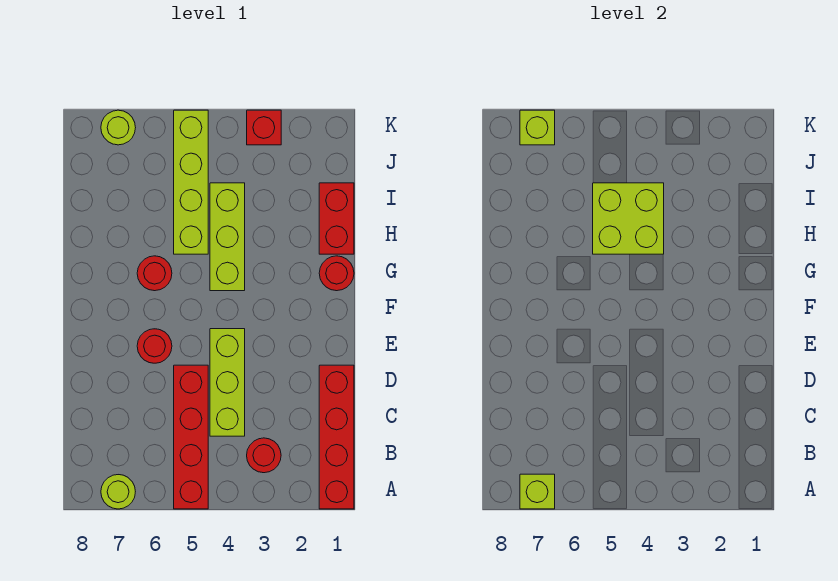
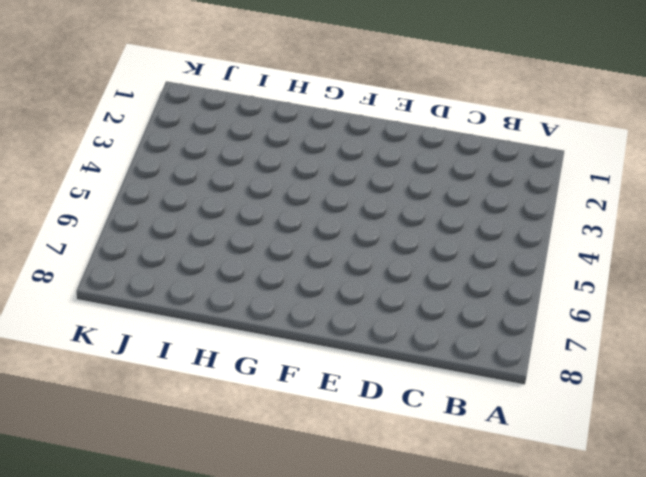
none -> red brick A1:D1 level 1
none -> red brick A5:D5 level 1
none -> lime round brick A7 level 1

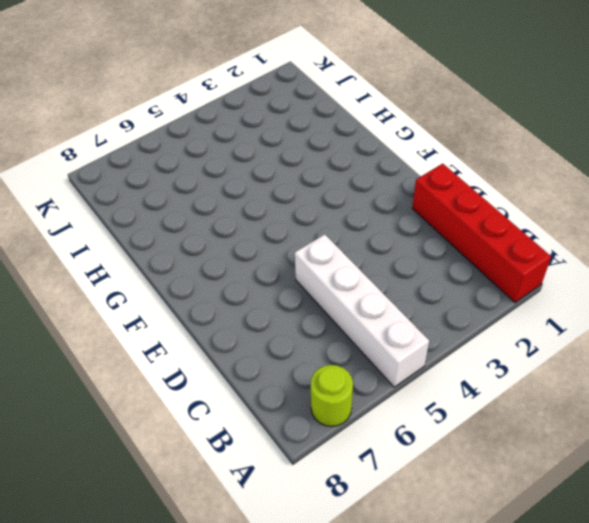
white brick A5:D5 level 1 -> red brick A5:D5 level 1
none -> red round brick B3 level 1
none -> lime brick C4:E4 level 1
none -> red round brick E6 level 1

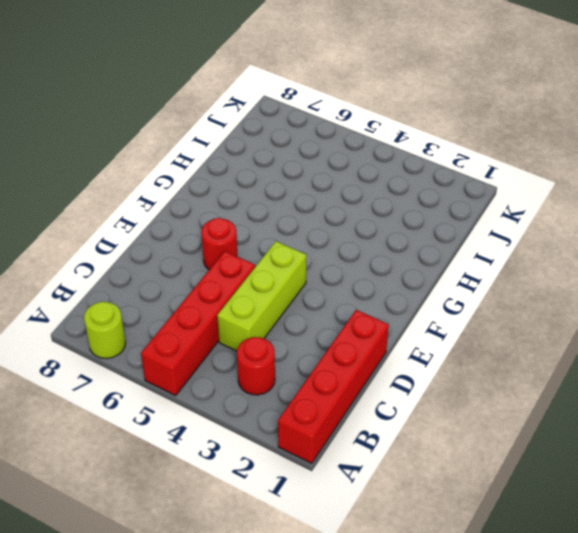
none -> red round brick G1 level 1
none -> lime brick G4:I4 level 1
none -> red round brick G6 level 1

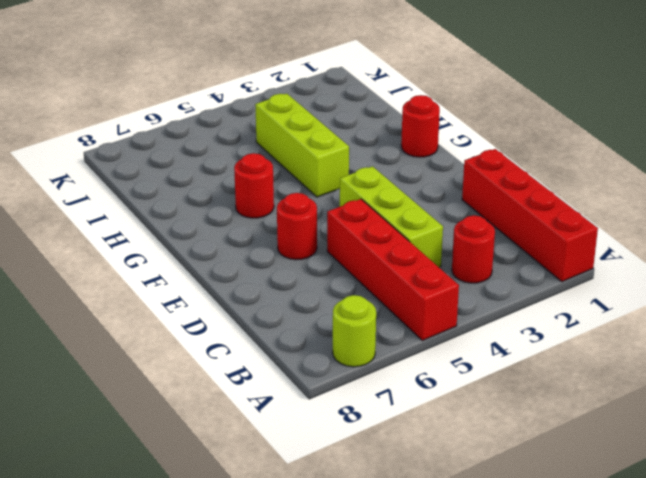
none -> red brick H1:I1 level 1
none -> lime brick H5:K5 level 1
none -> red brick K3 level 1

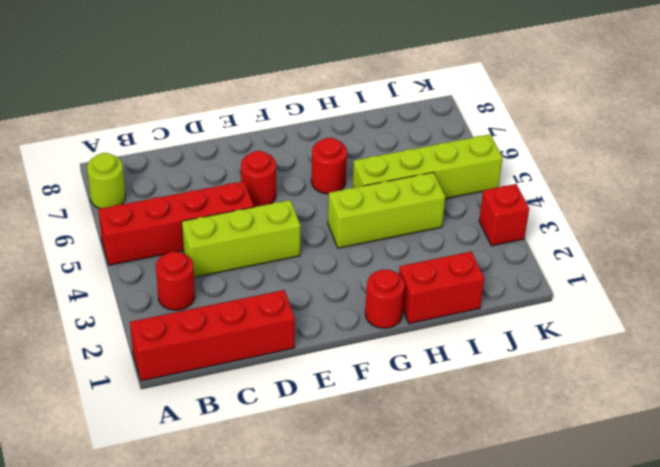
none -> lime round brick K7 level 1
none -> lime brick A7 level 2
none -> lime brick H4:I5 level 2

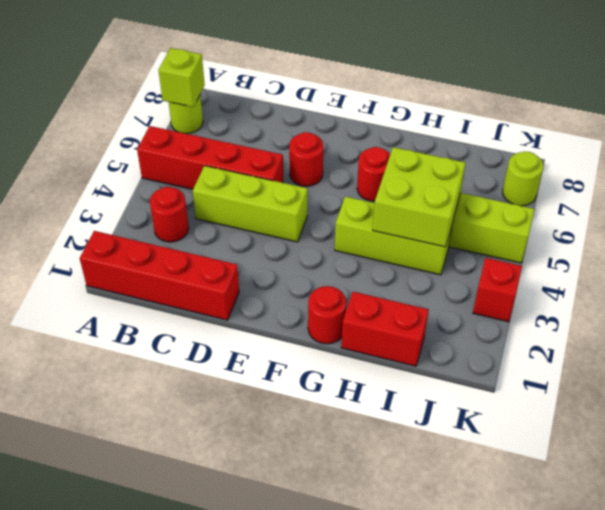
none -> lime brick K7 level 2

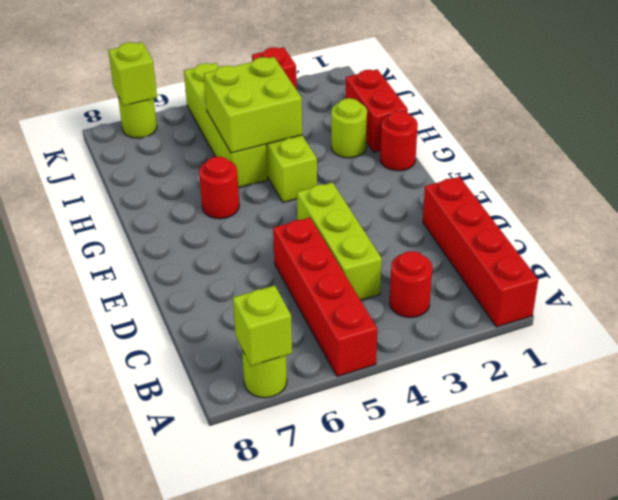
lime round brick H2 level 1 -> none
none -> red round brick E6 level 1

